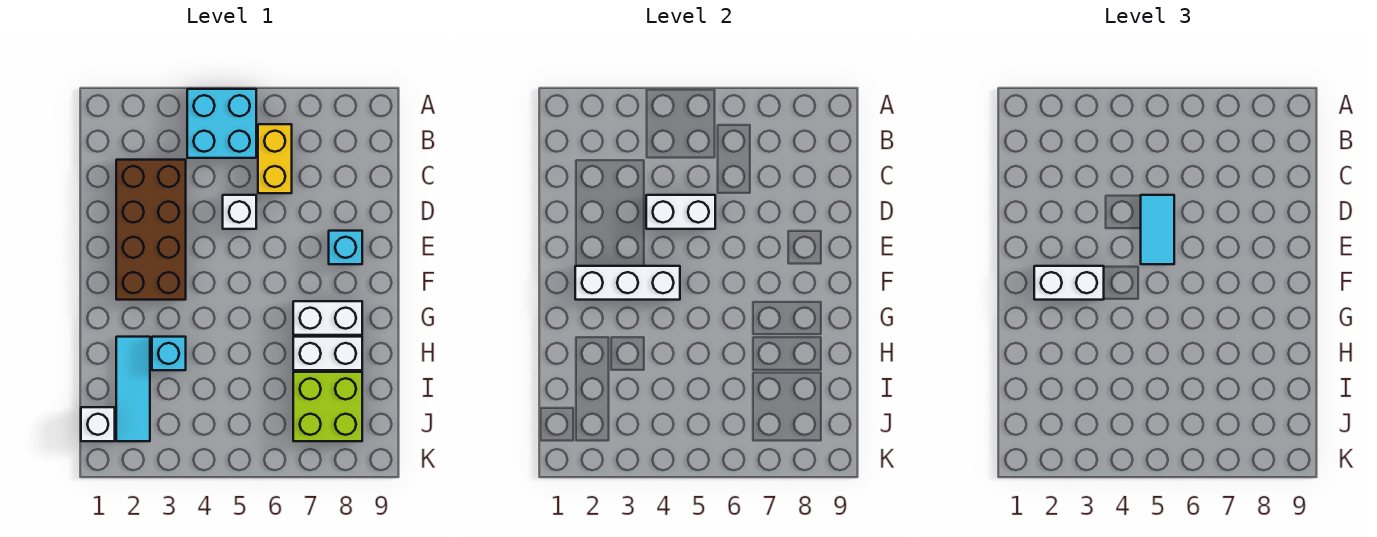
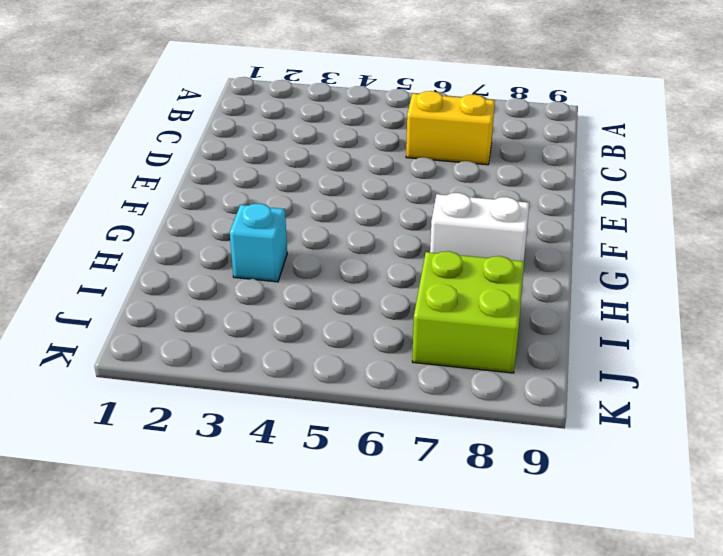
yellow brick C6:C7 level 1 -> yellow brick B6:C6 level 1
none -> cyan brick A4:B5 level 1
none -> brown brick C2:F3 level 1
none -> white brick D5 level 1

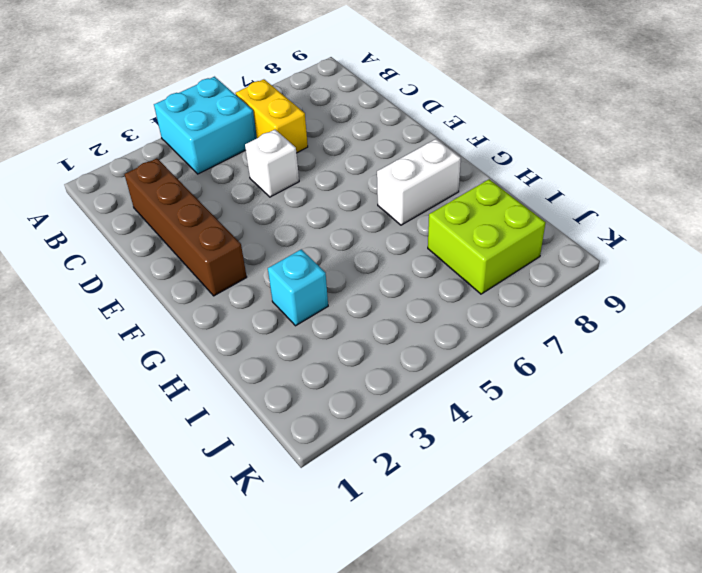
brown brick C2:F2 level 1 -> brown brick C2:F3 level 1
none -> cyan brick E8 level 1
none -> cyan tile H2:J2 level 1
none -> white brick H7:H8 level 1

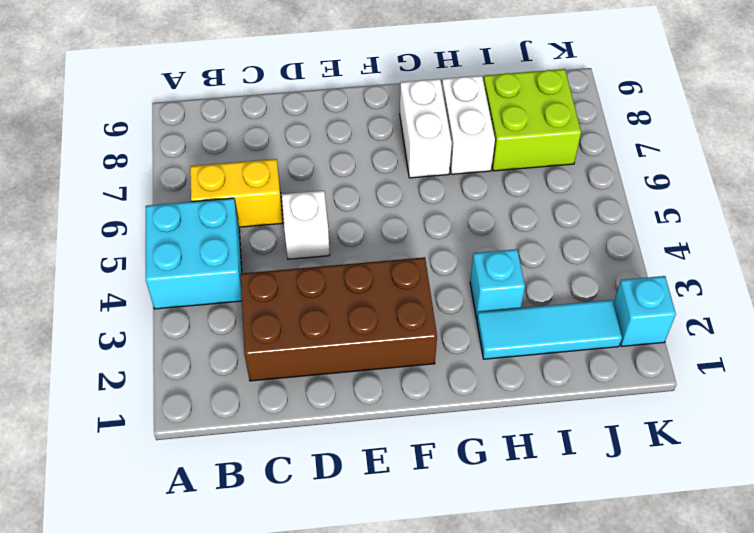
cyan brick K2 level 1 -> cyan brick E8 level 1
none -> white brick J1 level 1
none -> white brick D4:D5 level 2
none -> white brick F2:F4 level 2

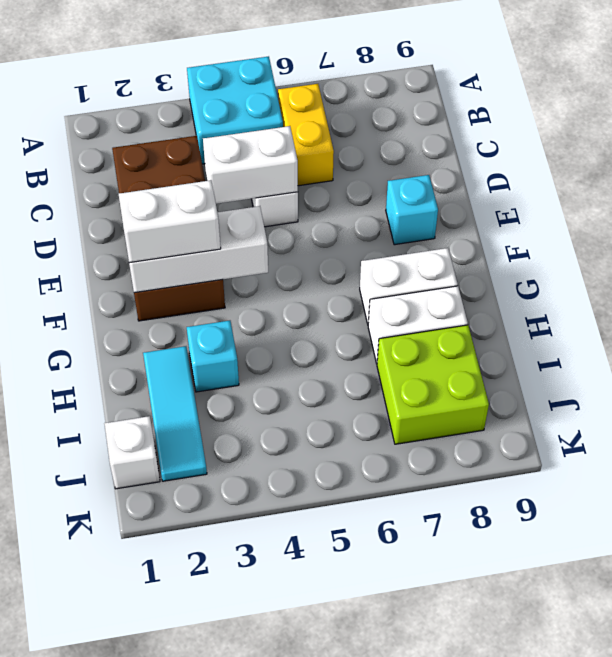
none -> cyan tile D5:E5 level 3

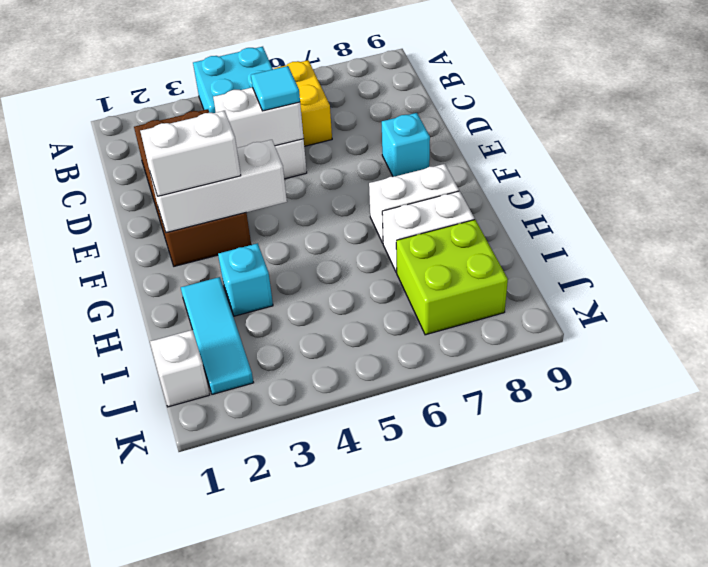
cyan tile D5 level 3 -> cyan tile D5:E5 level 3

